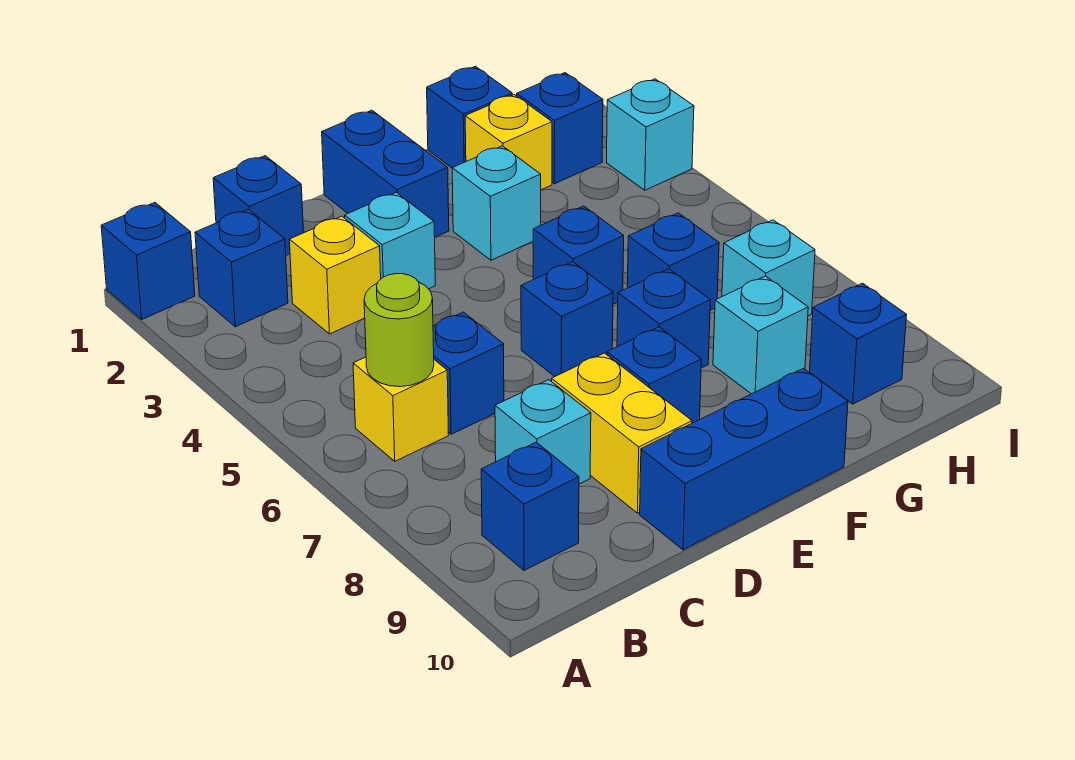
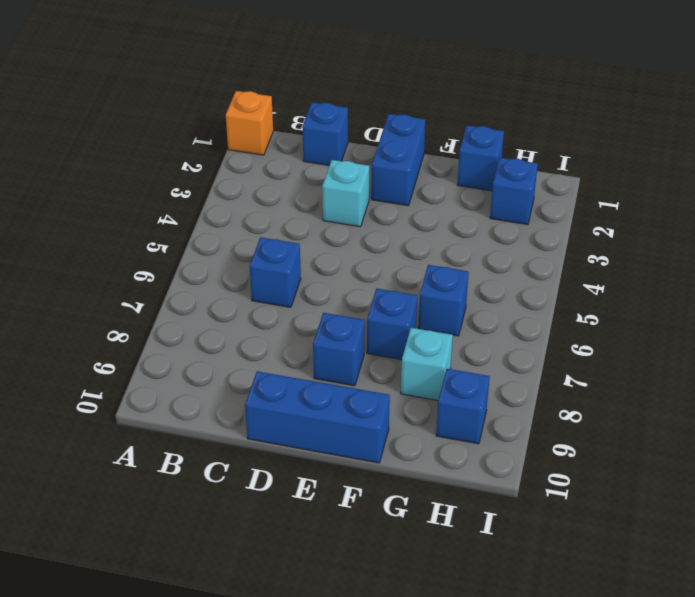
orange brick A1 level 1 -> blue brick A1 level 1
none -> blue brick B2 level 1
none -> yellow brick B6 level 1
none -> blue brick B9 level 1

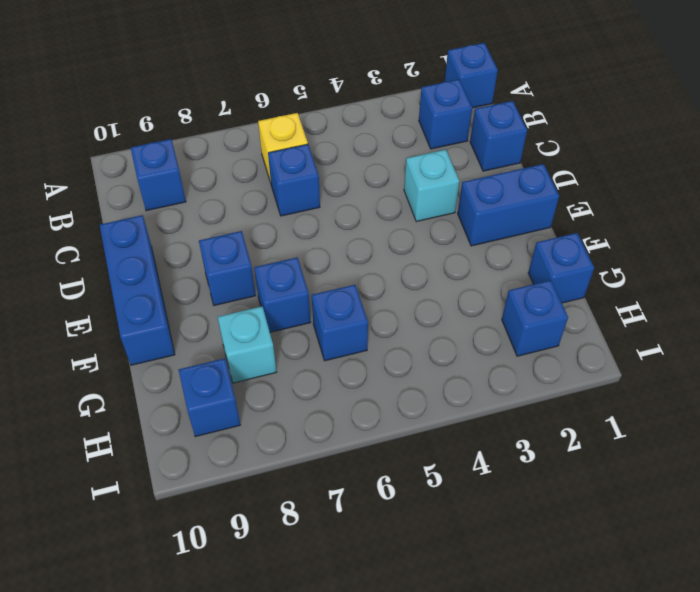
none -> yellow brick C3 level 1
none -> cyan brick C8 level 1
none -> yellow brick D8:D9 level 1

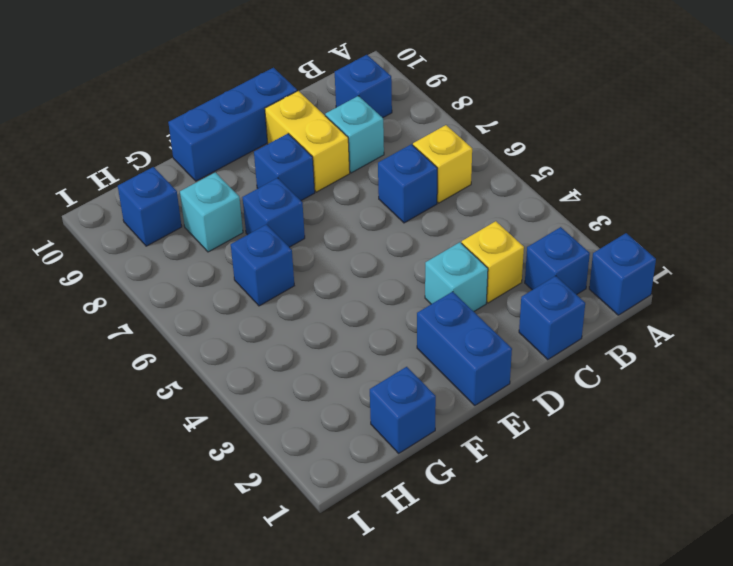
none -> blue brick E6 level 1
none -> cyan brick F3 level 1
none -> blue brick F5 level 1

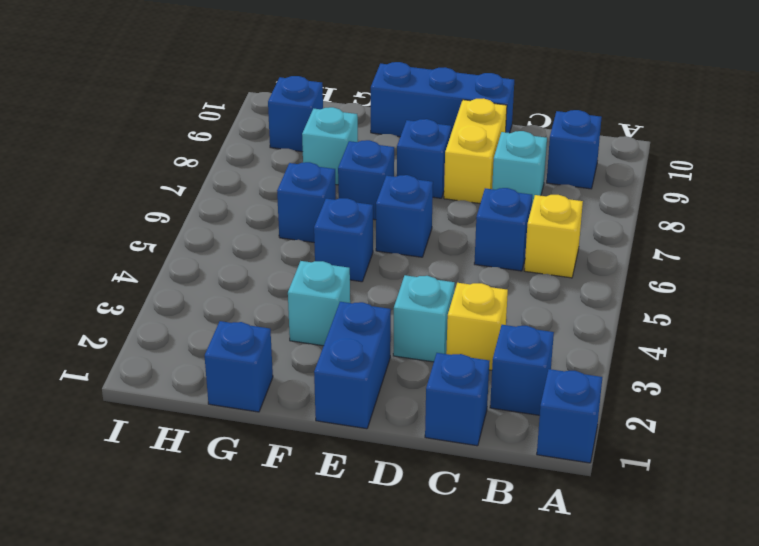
none -> yellow brick G2 level 1
none -> blue brick H2 level 1
none -> cyan brick H7 level 1

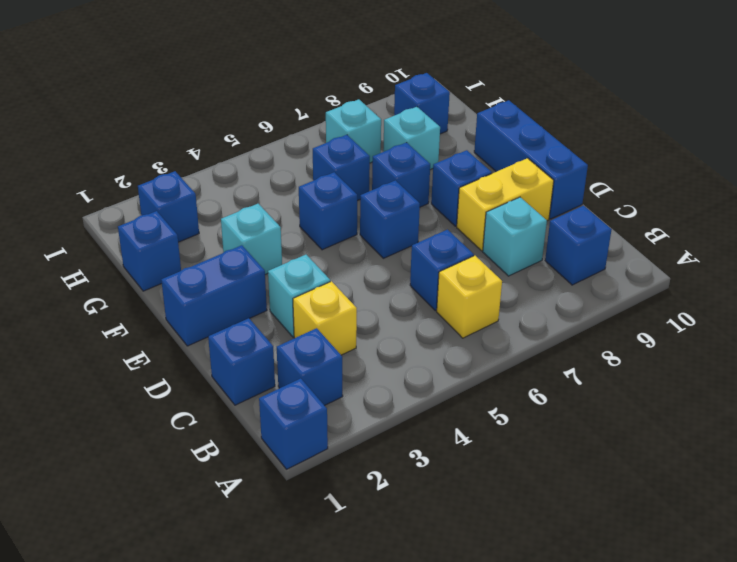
none -> yellow brick G2 level 1
none -> cyan brick I3 level 1
none -> lime round brick B6 level 2

